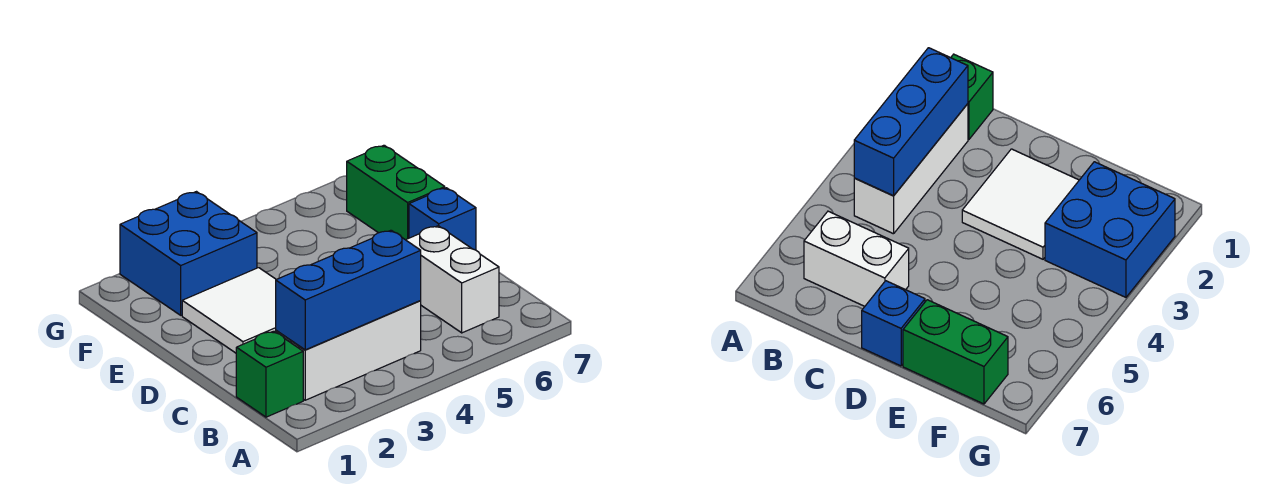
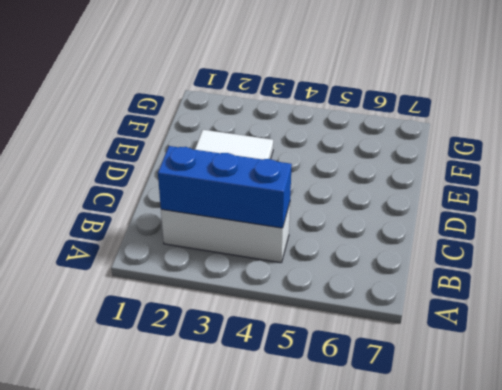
none -> green brick B1 level 1
none -> white brick B6:C6 level 1

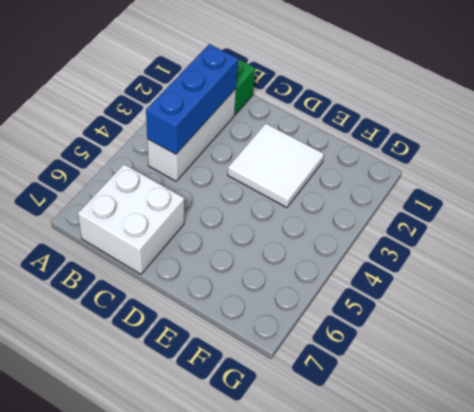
white brick B6:C7 level 1 -> white brick B6:C6 level 1
none -> blue brick D7 level 1
none -> green brick E7:F7 level 1

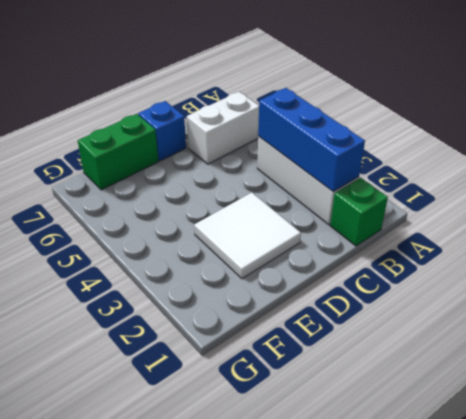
none -> blue brick F2:G3 level 1

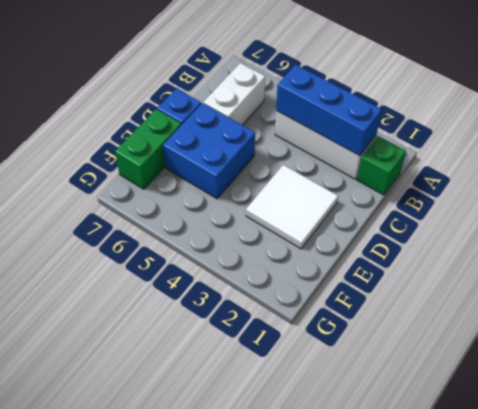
blue brick D5:E6 level 1 -> blue brick F2:G3 level 1

